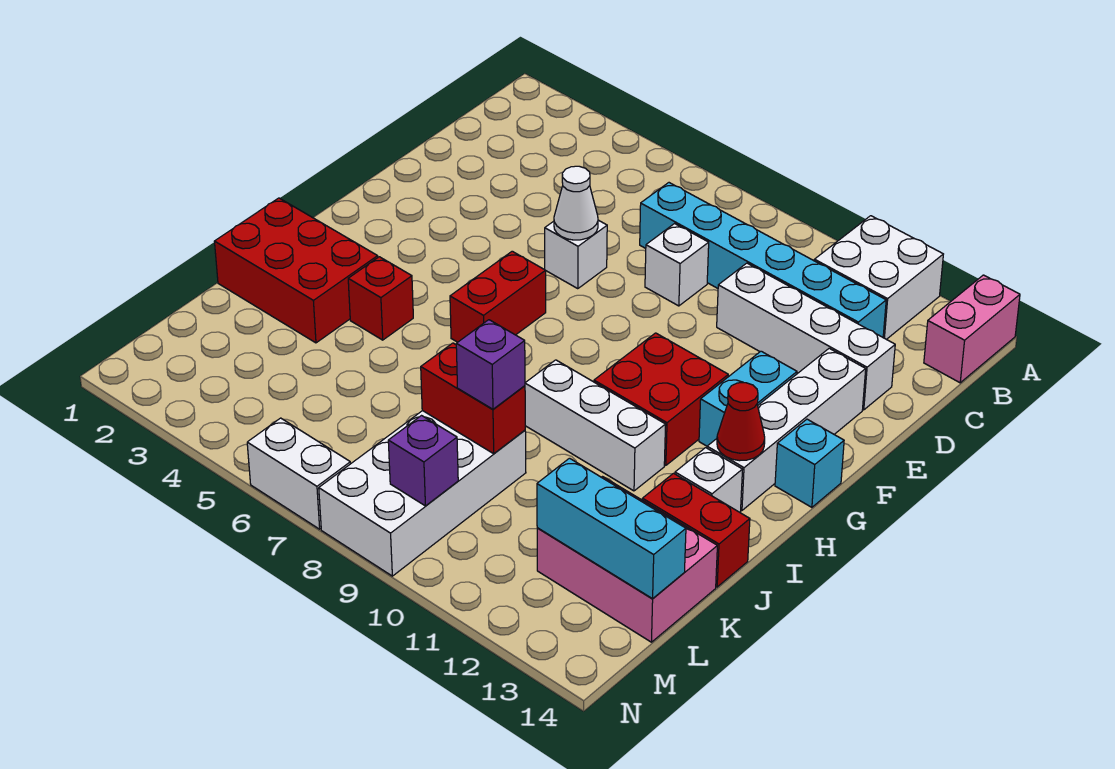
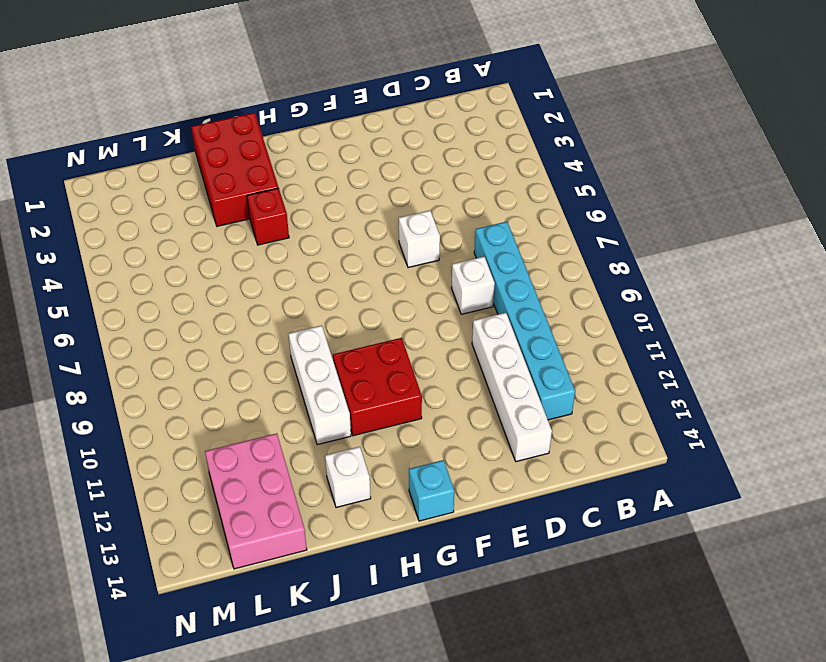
none -> white brick A11:B12 level 1
none -> pink brick A14:B14 level 1
none -> white brick E13:H13 level 1

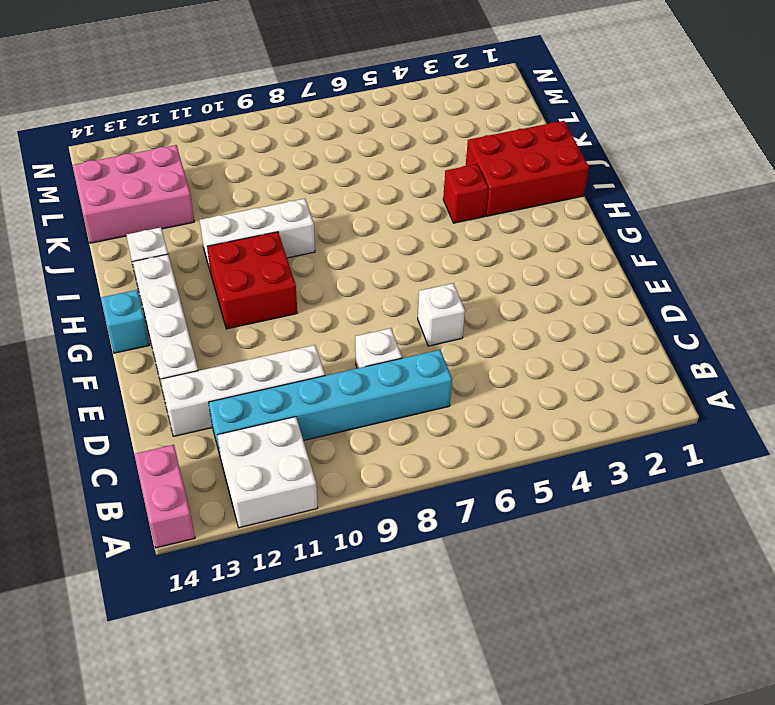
none -> cyan brick F12:G12 level 1
none -> red brick G6:H6 level 1
none -> red brick J13:J14 level 1

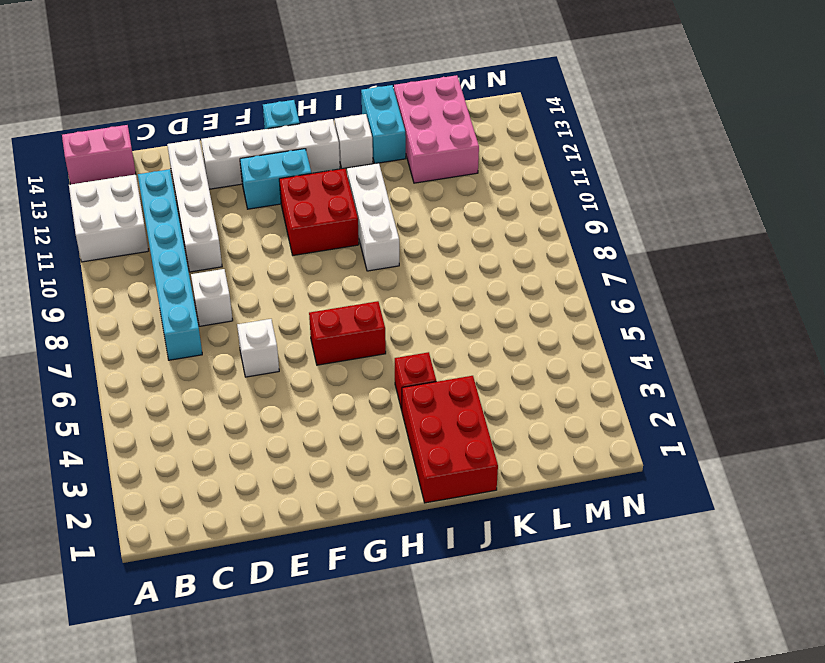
cyan brick J13:J14 level 1 -> red brick J13:J14 level 1
none -> white brick K8:N9 level 1
none -> white brick N6:N7 level 1
none -> white cone E6 level 2

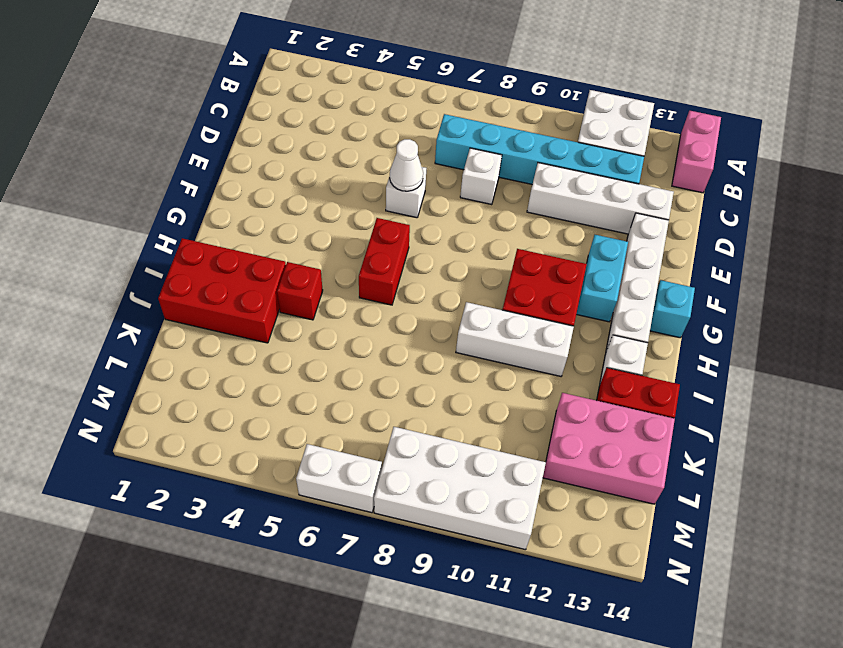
white brick M8:N11 level 1 -> white brick K8:N9 level 1
none -> red cone H13 level 2
none -> red brick K8:K9 level 2
none -> cyan brick L12:L14 level 2

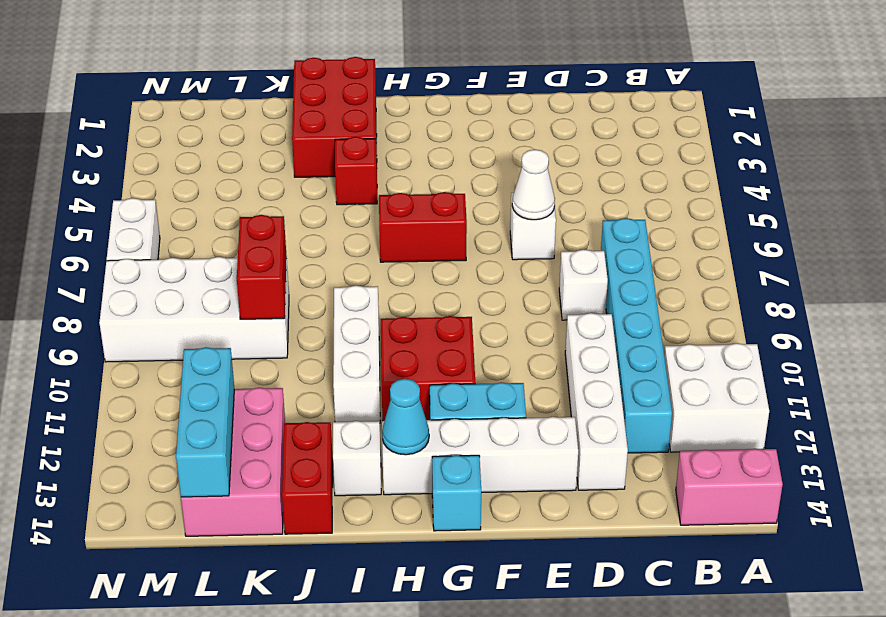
cyan cone H13 level 2 -> red cone H13 level 2
none -> purple brick M9 level 2
none -> purple brick K9 level 3

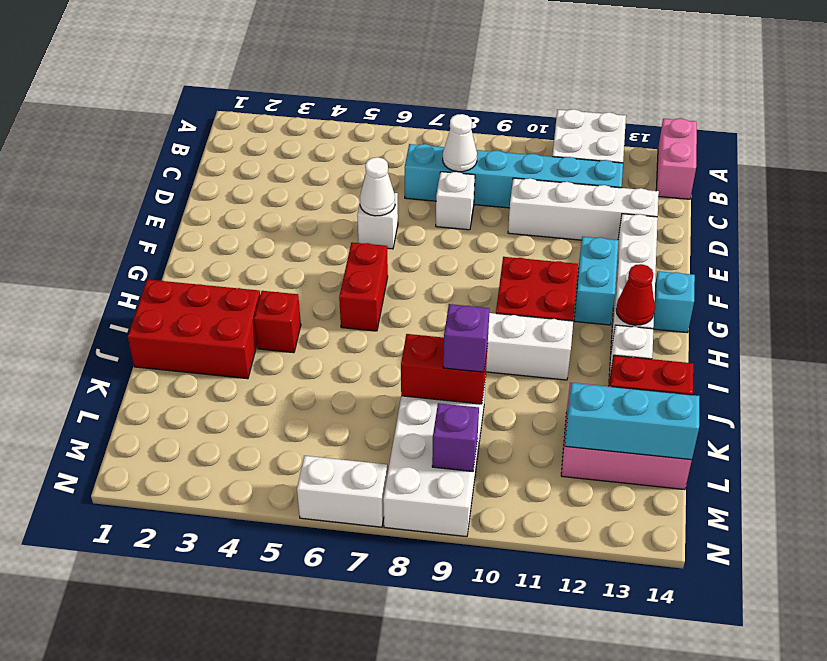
white cone C8 level 2 -> none

